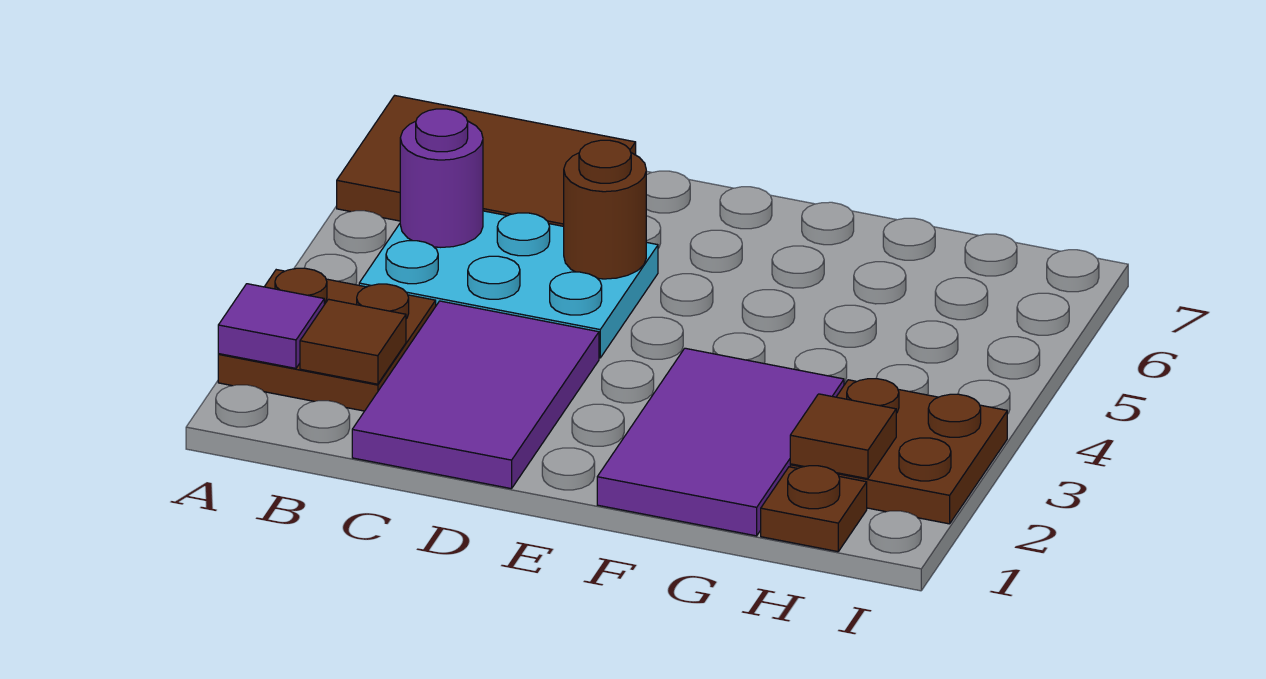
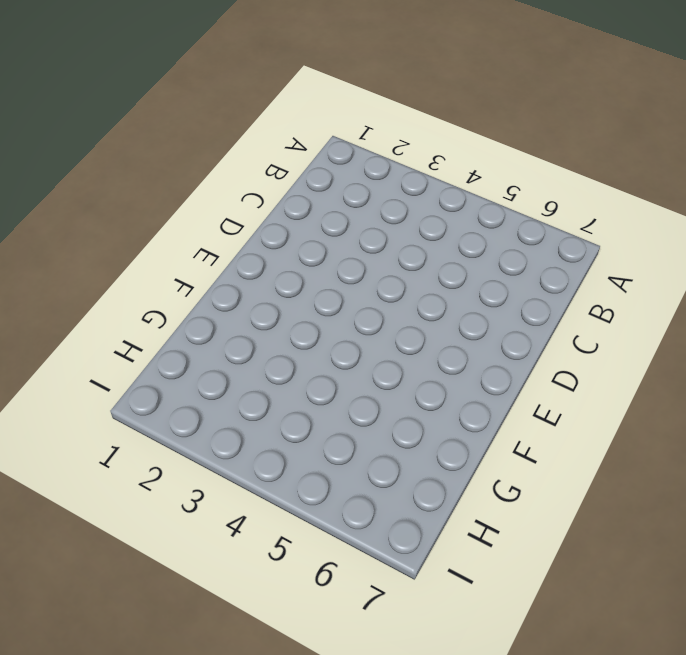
none -> brown plate A2:B3 level 1
none -> brown tile A6:C7 level 1
none -> cyan plate B4:D5 level 1

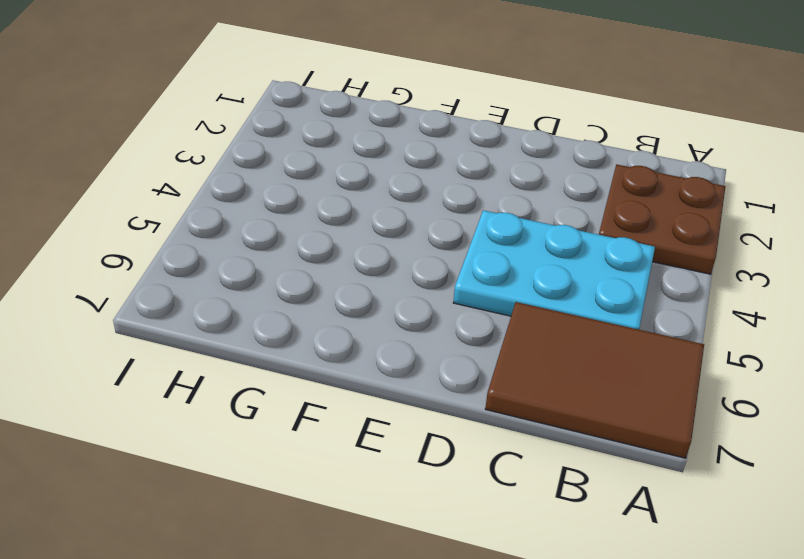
none -> purple tile C1:D3 level 1
none -> purple tile F1:G3 level 1
none -> brown plate H1 level 1

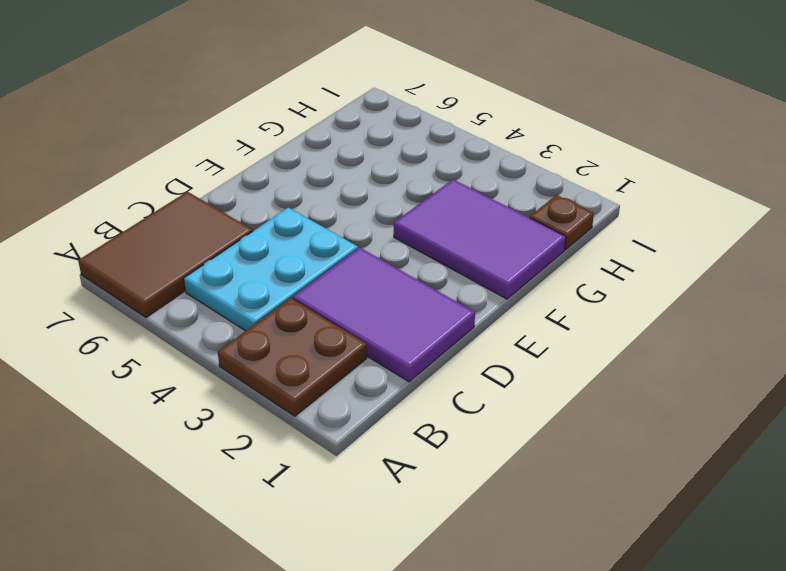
none -> brown plate H2:I3 level 1
none -> purple tile A2 level 2
none -> brown tile B2 level 2

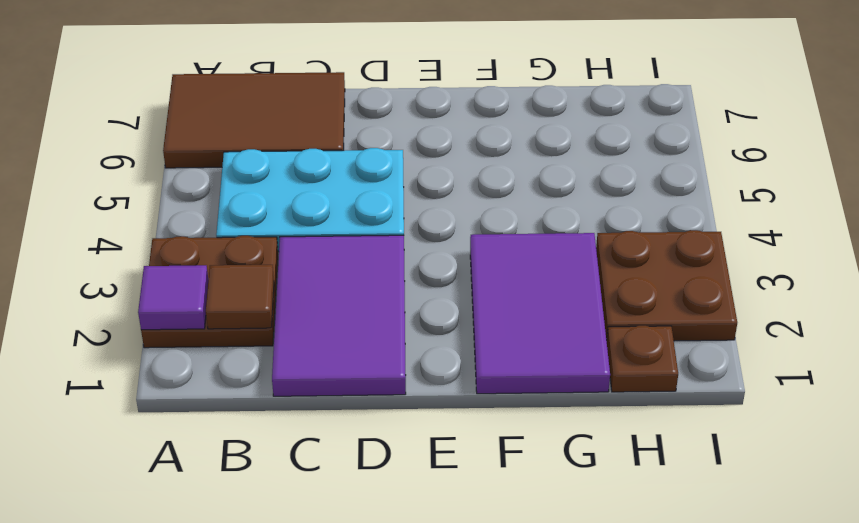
none -> purple round brick B5 level 2
none -> brown round brick D5 level 2
none -> brown tile H2 level 2

